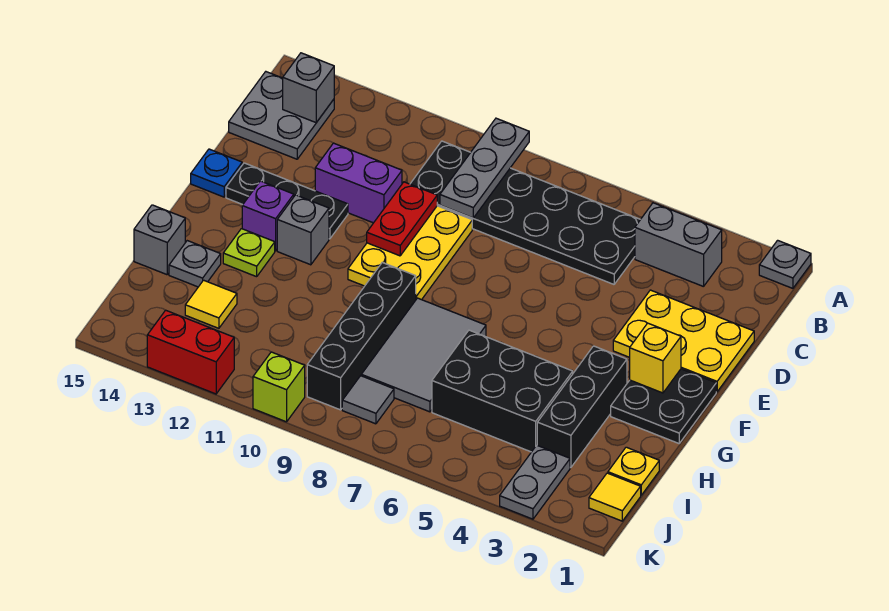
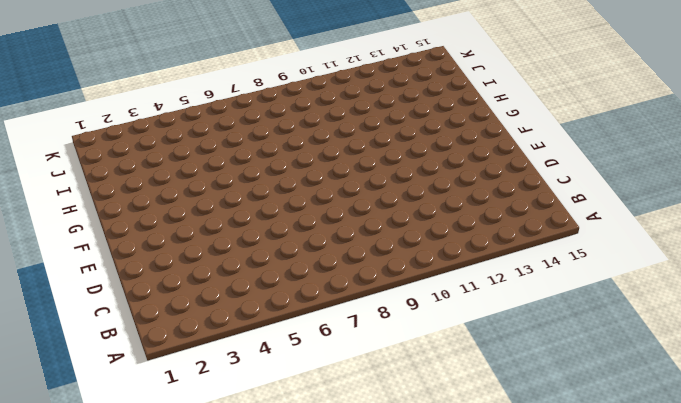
none -> grey plate A1 level 1
none -> grey brick B3:B4 level 1
none -> black plate B5:C10 level 1
none -> grey plate B14:C15 level 1

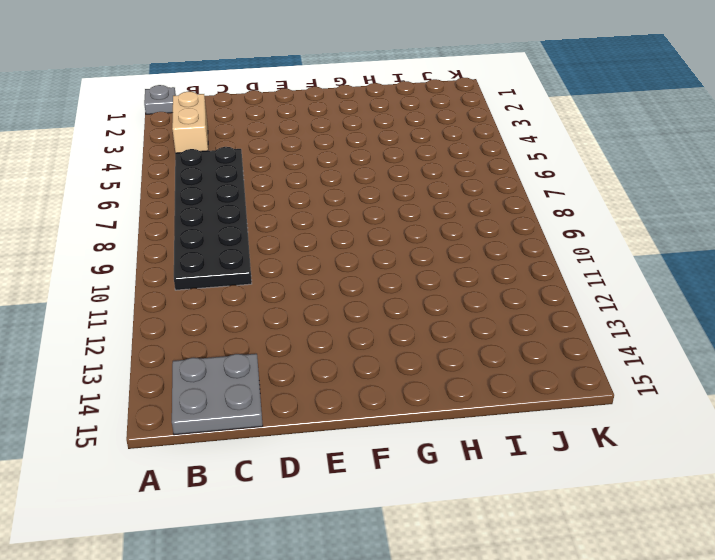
tan brick B3:B4 level 1 -> grey brick B3:B4 level 1
none -> yellow plate D1:E3 level 1
none -> yellow plate D9:F10 level 1
none -> purple brick D11:D12 level 1
none -> black plate E12:E14 level 1

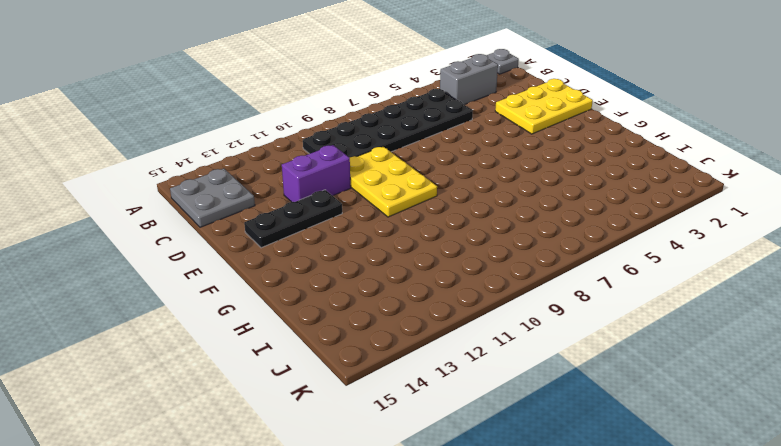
none -> blue plate E15 level 1
none -> black plate F1:G2 level 1
none -> grey brick F12 level 1
none -> purple brick F13 level 1

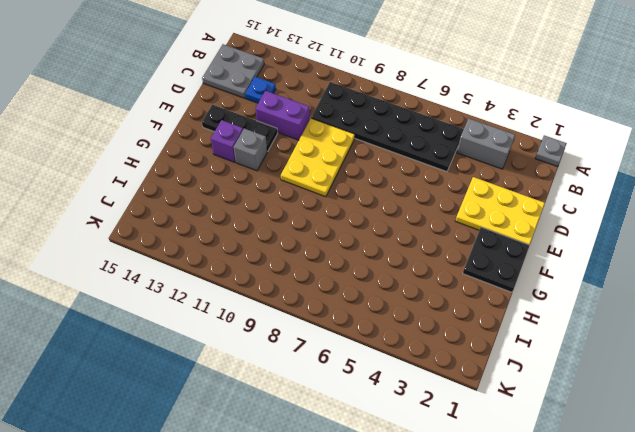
blue plate C13 level 1 -> blue plate E15 level 1
none -> black brick G3:I3 level 1
none -> grey tile G7:I8 level 1
none -> black brick G9:J9 level 1
none -> lime plate G13 level 1

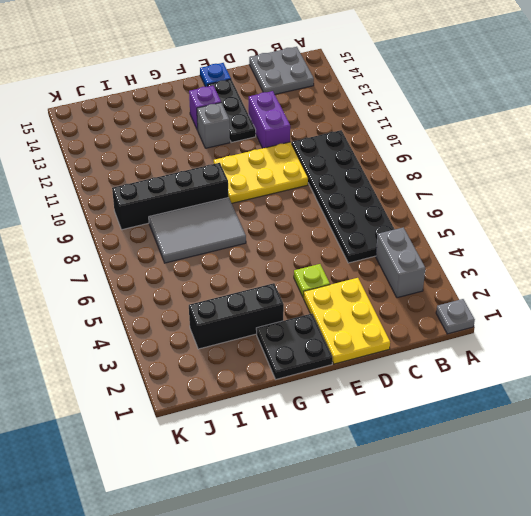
lime plate E4 level 1 -> lime plate G13 level 1
none -> black brick H4:I6 level 1
none -> grey plate H14 level 1
none -> grey brick H15 level 1
none -> yellow plate I1 level 1

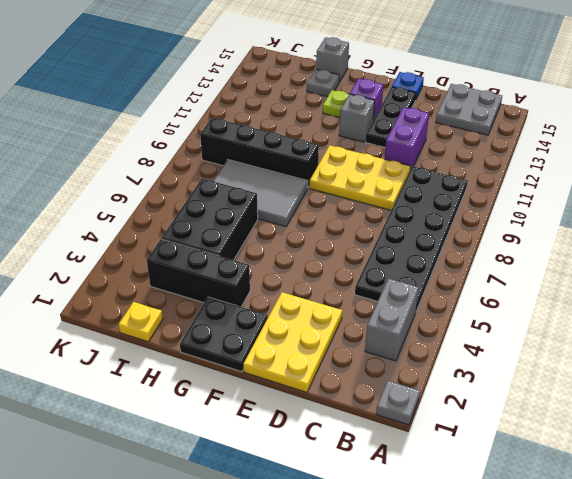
none -> yellow tile I13 level 1
none -> yellow tile J1 level 1
none -> grey plate J3:K3 level 1
none -> grey tile J8 level 1

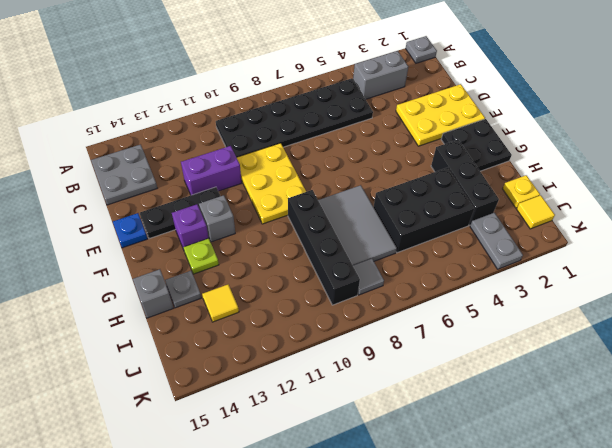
none -> lime brick K10 level 1
none -> red brick K12:K13 level 1
none -> grey plate A9:C9 level 2
none -> grey brick B14 level 2

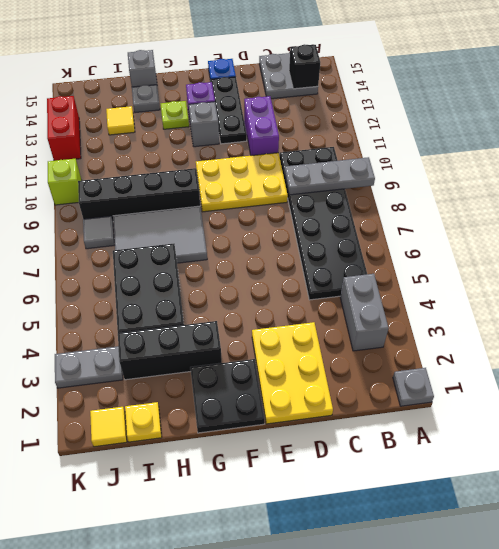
black brick B14 level 2 -> grey brick B14 level 2
none -> red plate D10:E10 level 2
none -> yellow brick F2 level 2

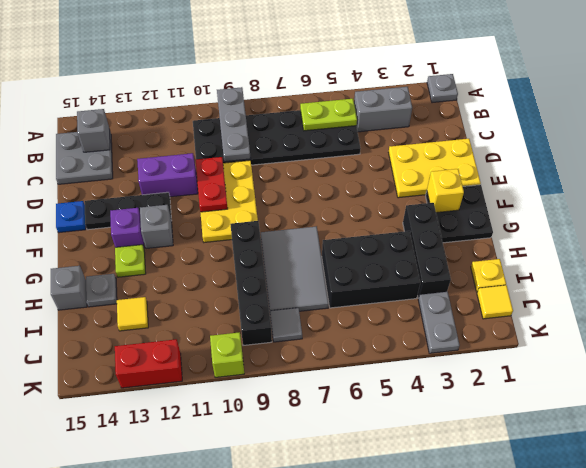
lime plate B5:B6 level 2 -> none

